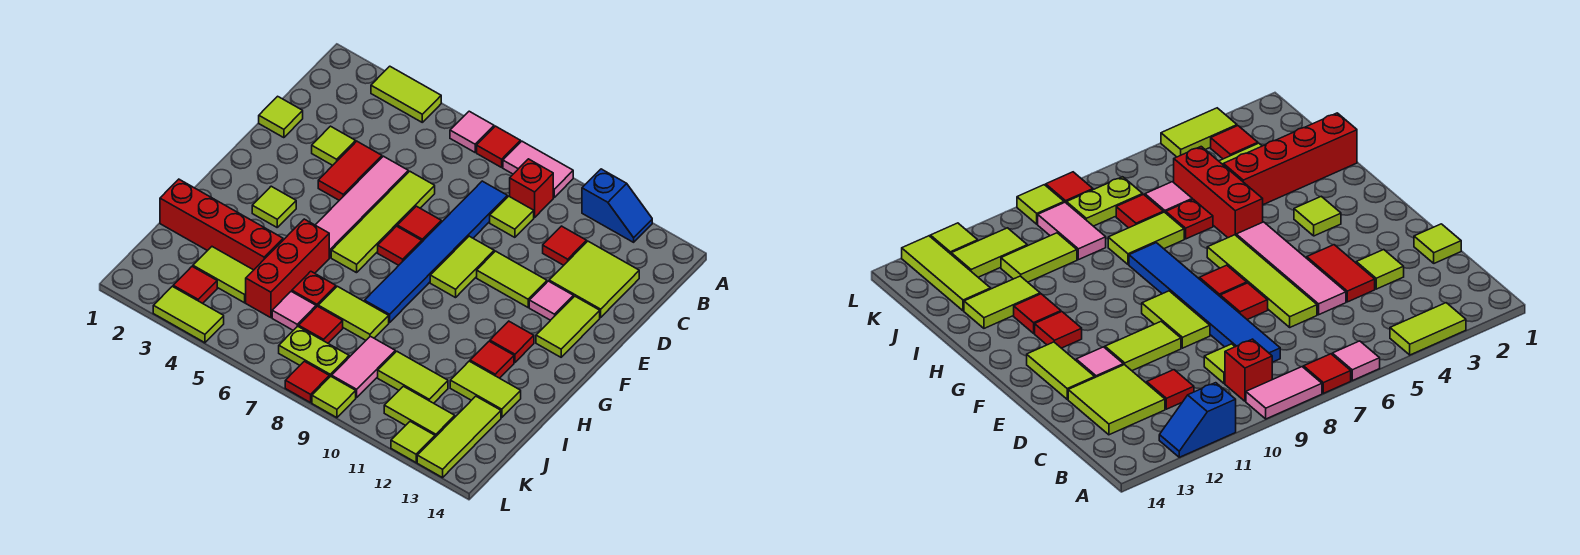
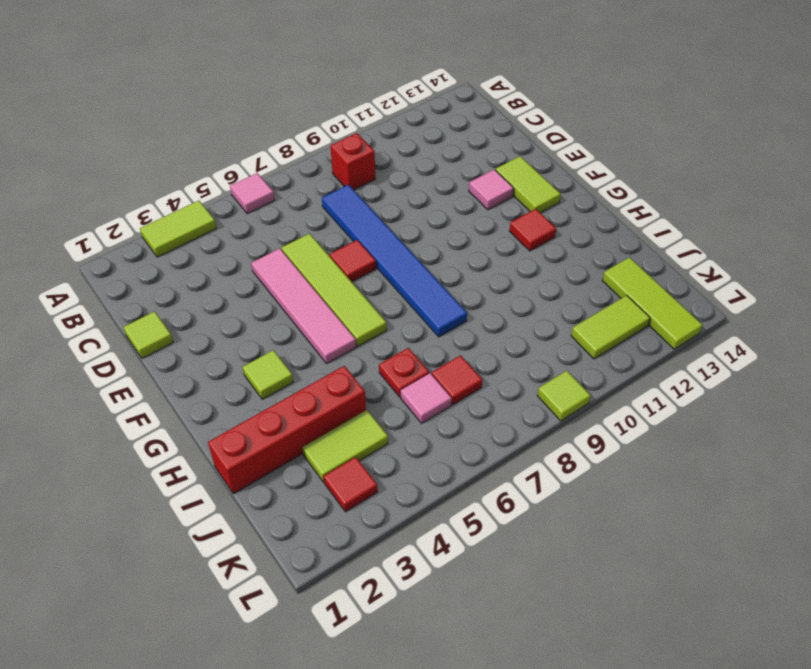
none -> red tile A7 level 1
none -> pink tile A8:A9 level 1
none -> blue slope A11:A12 level 1 top 11
none -> lime tile C9 level 1

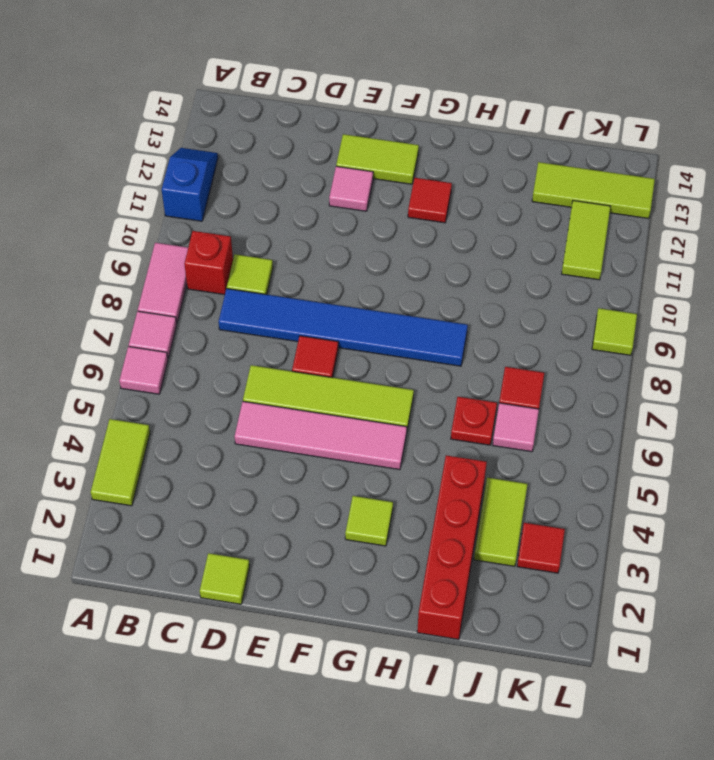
pink tile A7 level 1 -> red tile A7 level 1
none -> red tile C11 level 1
none -> lime tile C12:D13 level 1
none -> lime tile D3 level 1
none -> red tile D4:E4 level 1

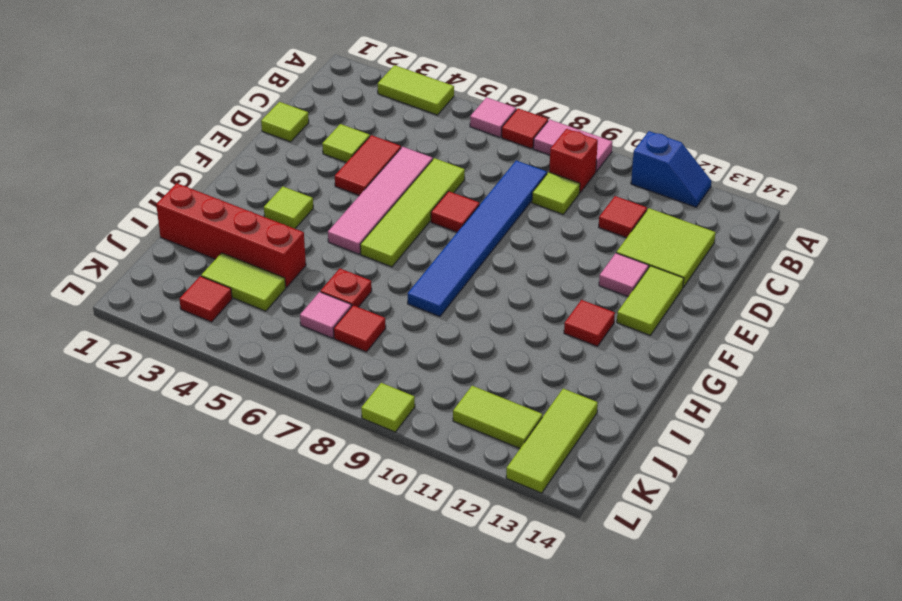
none -> lime tile E9:F9 level 1
none -> lime tile E10:E11 level 1
none -> red tile F7 level 1
none -> red brick H5:J5 level 1

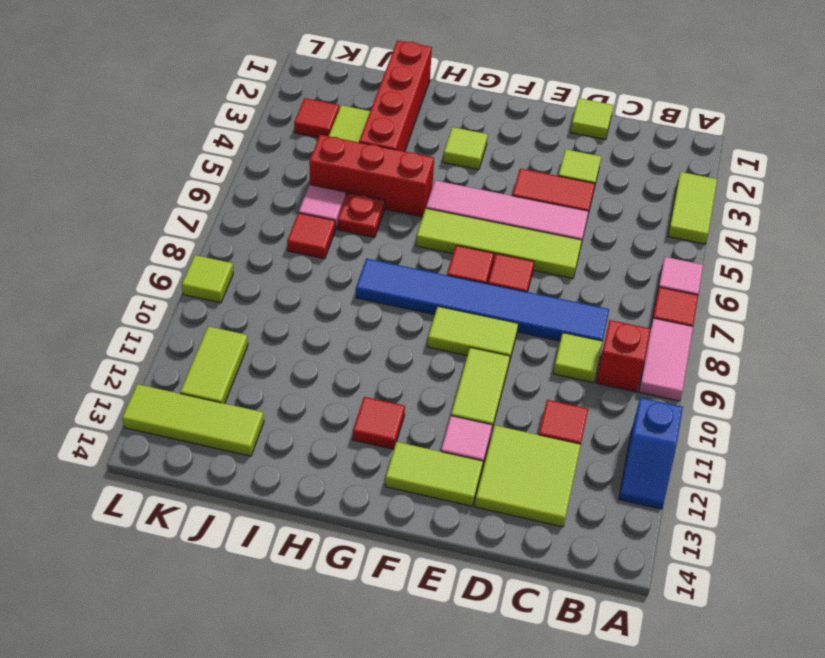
none -> red tile H12 level 1
none -> lime tile I7:I8 level 1
none -> lime tile I12:I13 level 1
none -> pink tile J9:K9 level 1

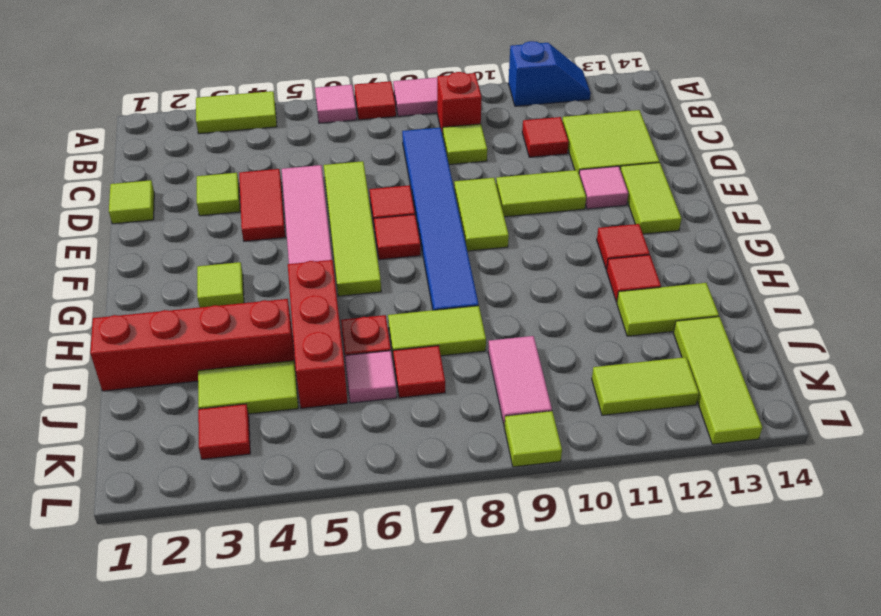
none -> lime tile J10:J11 level 1
none -> lime plate K7:K8 level 1
none -> lime tile L3:L4 level 1
none -> red tile L8 level 1

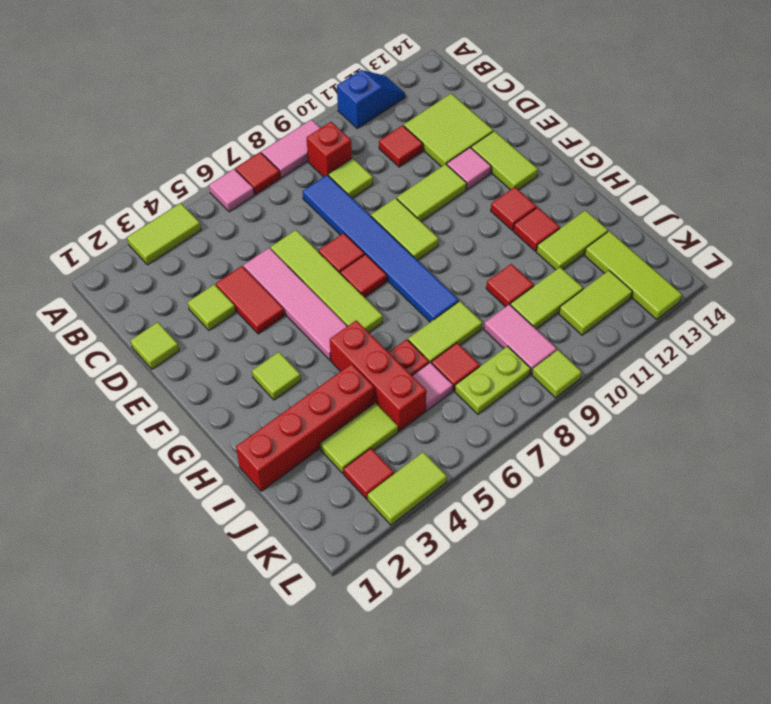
red tile I10 level 1 -> red tile L8 level 1
none -> lime tile L12 level 1

